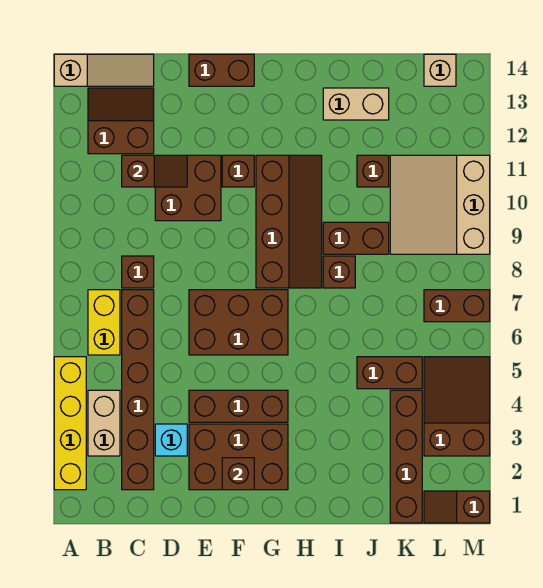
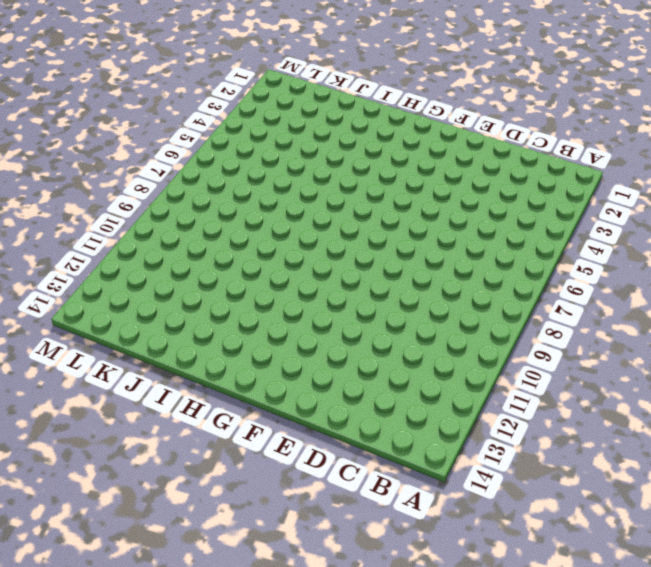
none -> yellow brick A2:A5 level 1
none -> tan slope A14:C14 level 1 top A
none -> tan brick B3:B4 level 1

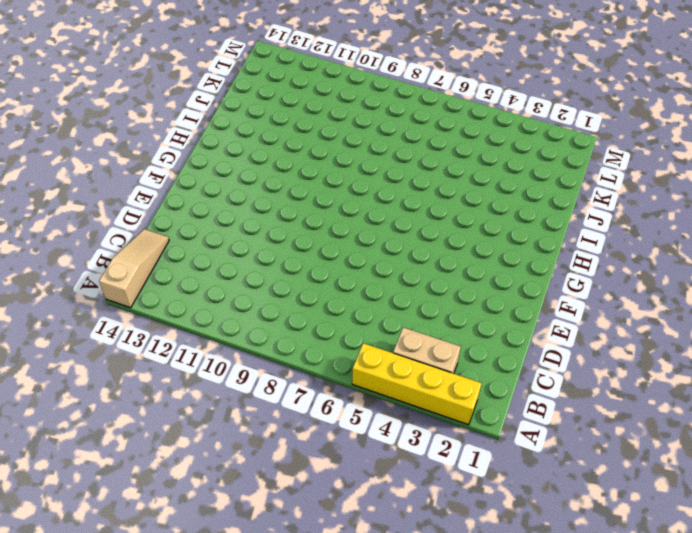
none -> yellow brick B6:B7 level 1
none -> brown slope B12:C13 level 1 top 12
none -> brown brick C2:C7 level 1

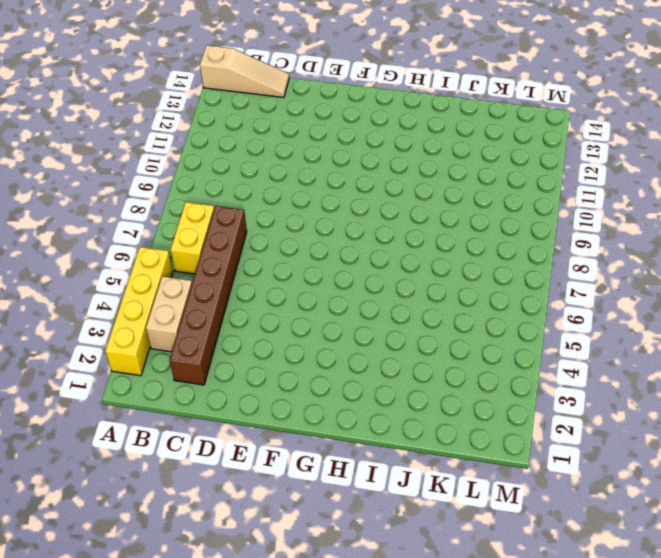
none -> brown slope B12:C13 level 1 top 12
none -> brown brick C8 level 1
none -> cyan brick D3 level 1

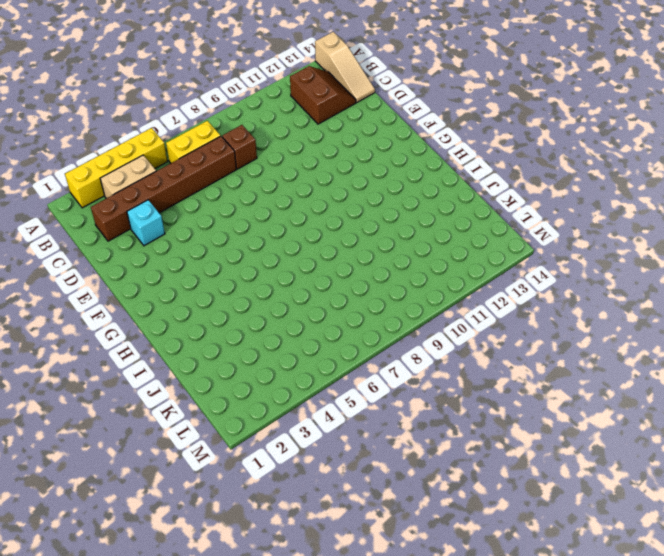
none -> brown brick D10:E11 level 1
none -> brown brick E2:G3 level 1
none -> brown brick E4:G4 level 1

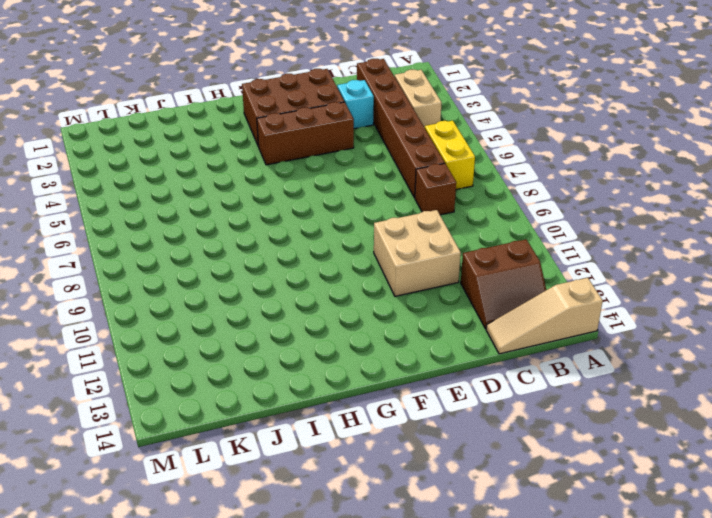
tan brick D10:E11 level 1 -> brown brick D10:E11 level 1
none -> yellow brick A2:A5 level 1
none -> brown brick E6:G7 level 1
none -> brown brick E14:F14 level 1

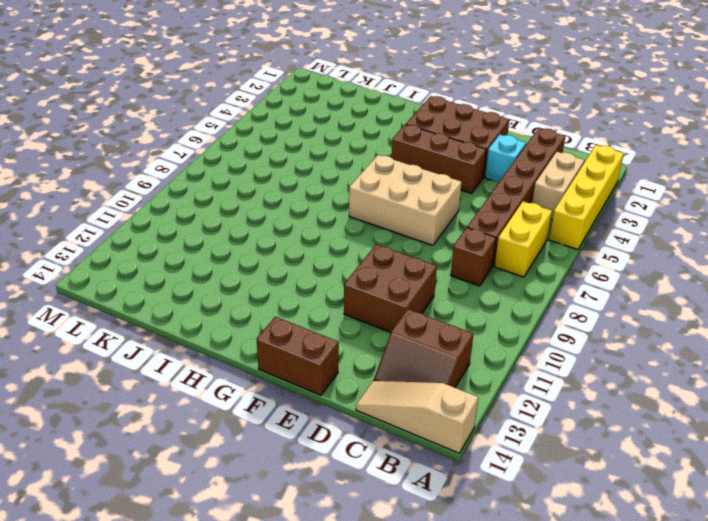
tan brick E6:G7 level 1 -> brown brick E6:G7 level 1
none -> brown brick F11 level 1
none -> brown slope G8:H11 level 1 top G
none -> brown brick I8 level 1

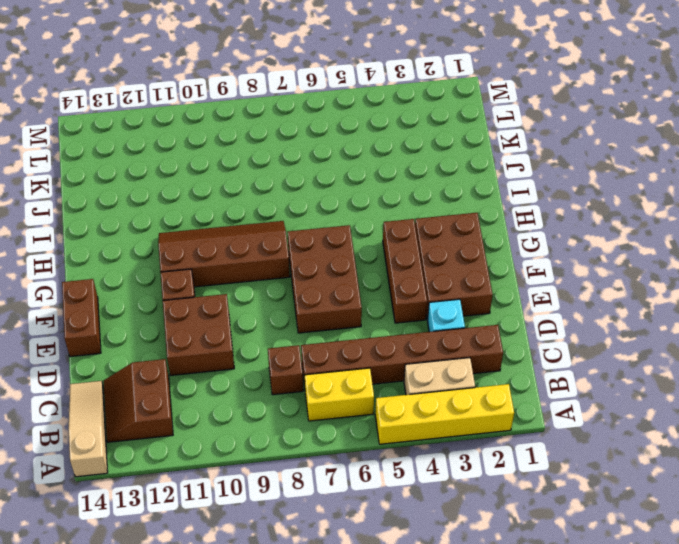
none -> brown brick I8 level 1
none -> brown brick I9:J9 level 1
none -> tan brick I13:J13 level 1

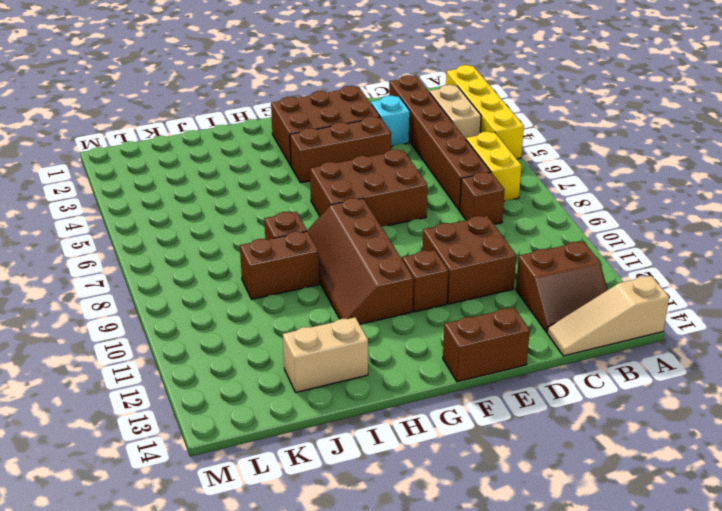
none -> brown brick J5:K5 level 1
none -> brown brick J11 level 1
none -> brown brick K1:K4 level 1

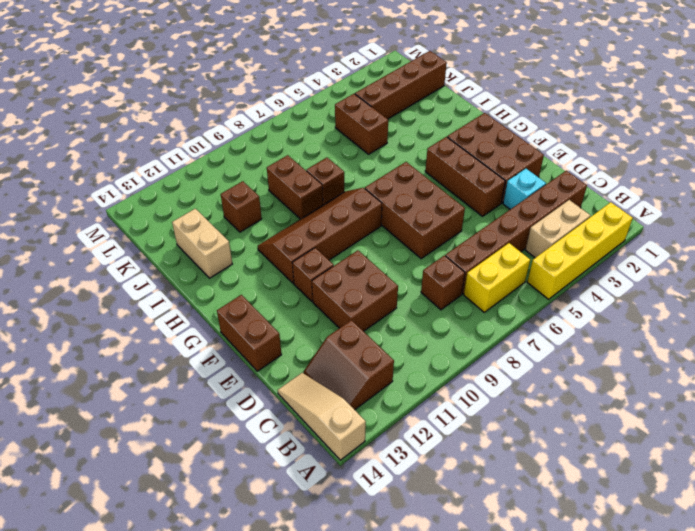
none -> tan slope K9:M11 level 1 top M
none -> brown slope L1:M1 level 1 top M
none -> brown slope L3:M5 level 1 top 3

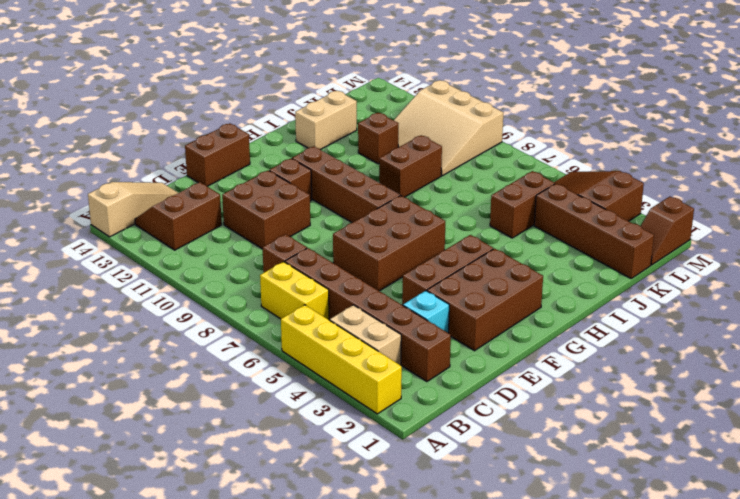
none -> brown brick I8 level 1
none -> brown brick L7:M7 level 1
none -> tan brick L14 level 1

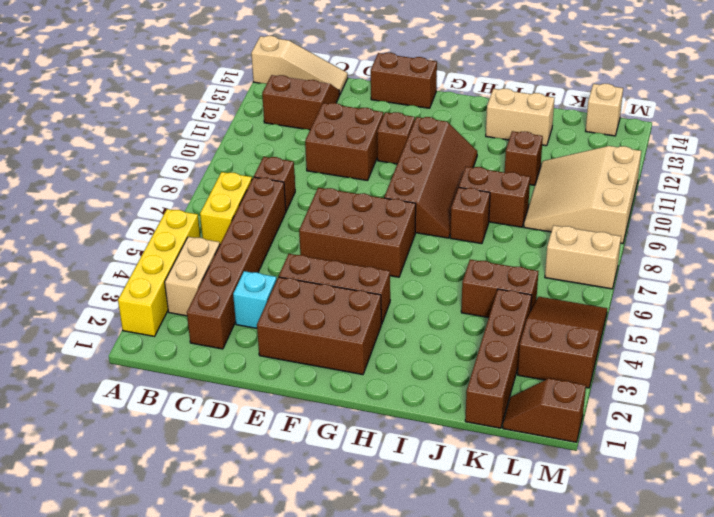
tan brick L7:M7 level 1 -> brown brick L7:M7 level 1
none -> brown slope C11:D11 level 2 top C
none -> brown brick F2 level 2

